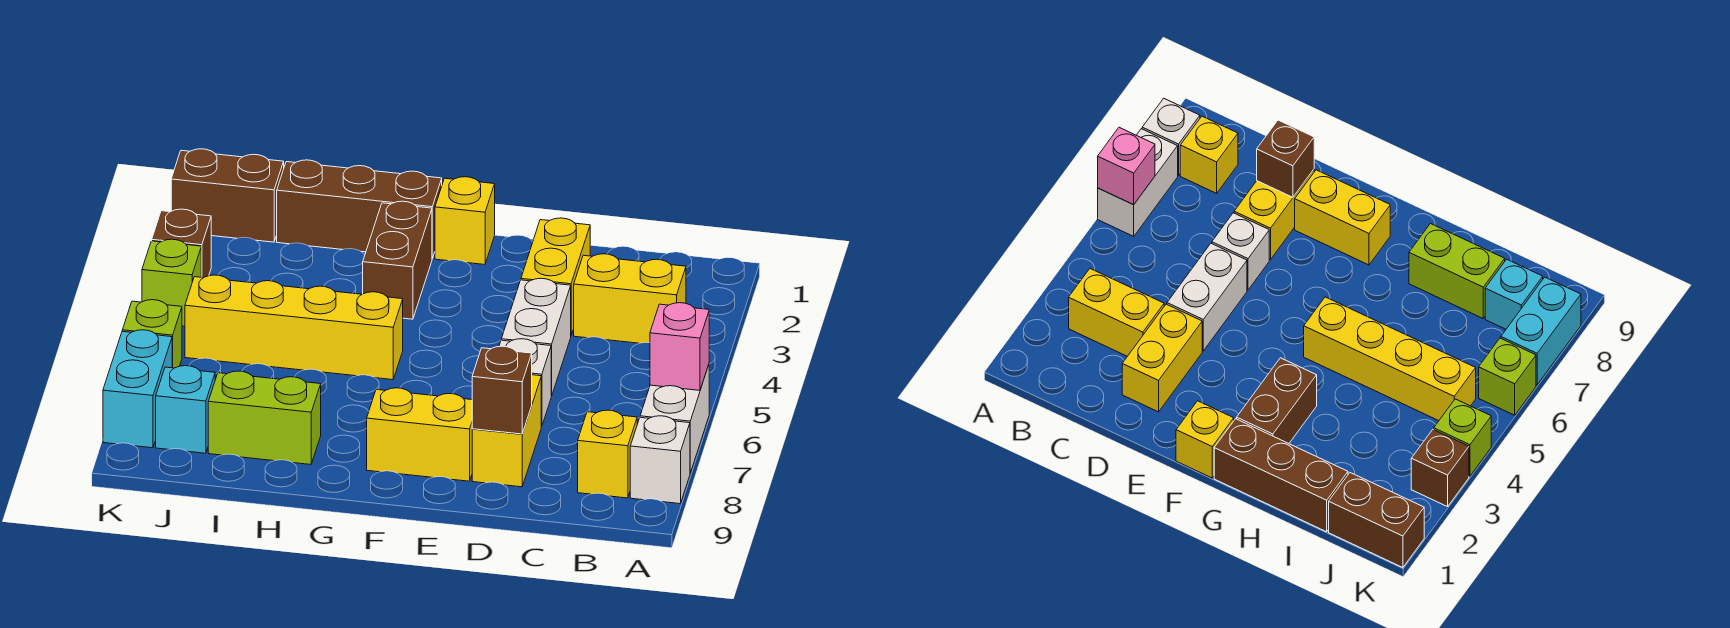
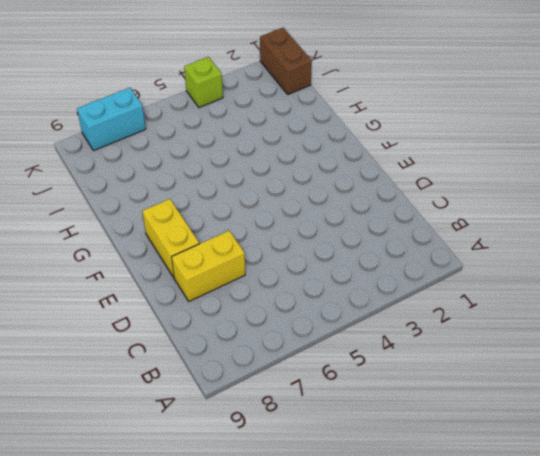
none -> white brick A6:A7 level 1
none -> white brick A8 level 1
none -> yellow brick B3:C3 level 1

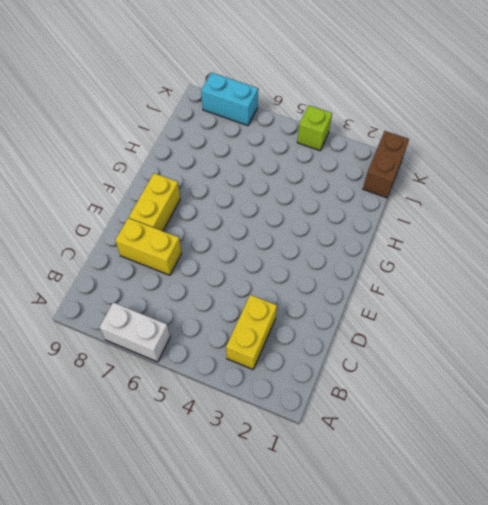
none -> white brick A8 level 1
none -> yellow brick B8 level 1
none -> yellow brick D2:D3 level 1

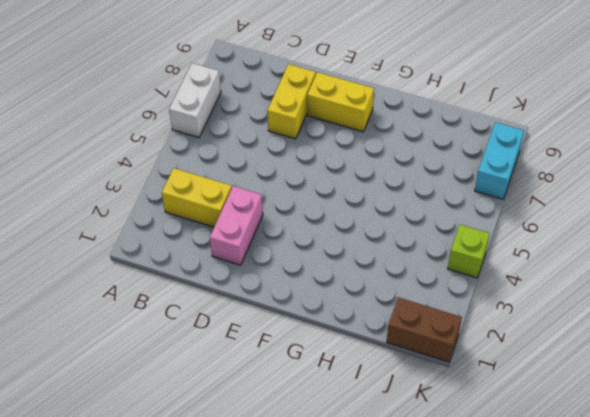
pink brick D2:D3 level 1 -> yellow brick D2:D3 level 1
none -> white brick A8 level 1
none -> yellow brick B8 level 1
none -> white brick D4:D5 level 1

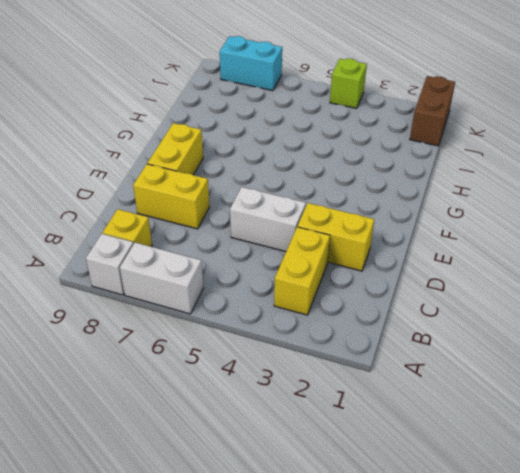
none -> white brick D6 level 1
none -> yellow brick F1 level 1
none -> brown brick G1:I1 level 1

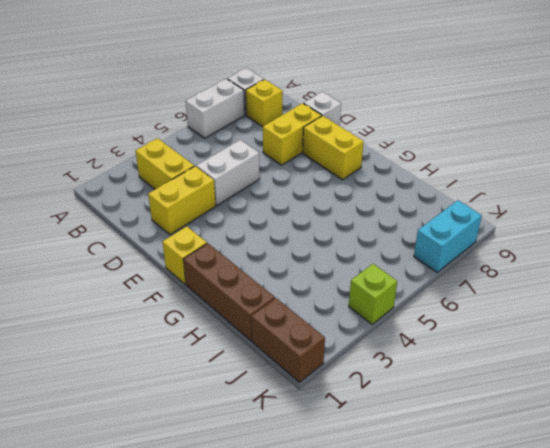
white brick D9 level 1 -> white brick D6 level 1
none -> brown brick G2:G3 level 1
none -> yellow brick G5:J5 level 1
none -> lime brick H8:I8 level 1

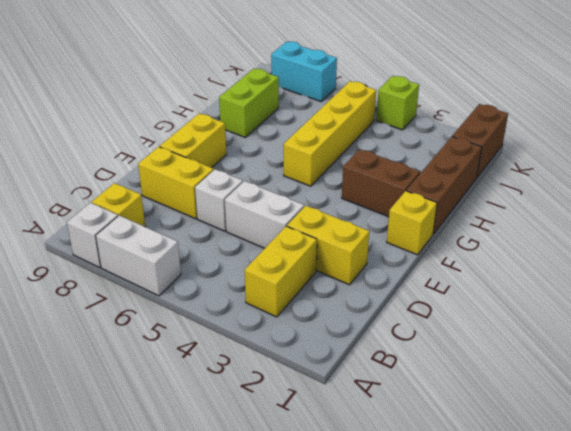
none -> cyan brick J8 level 1
none -> brown brick K3 level 1
none -> lime brick K6 level 1

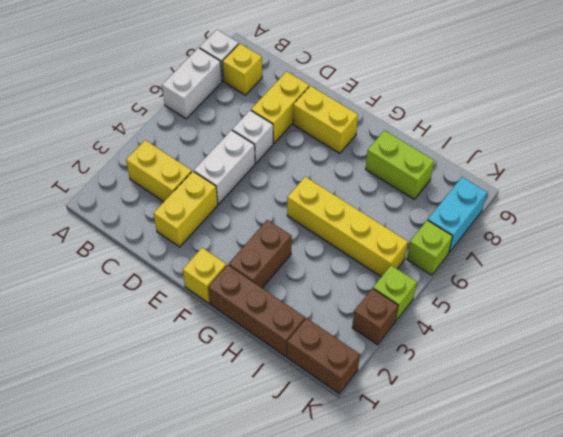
none -> cyan brick J8 level 1
none -> pink brick A6 level 2
none -> brown brick D8 level 2

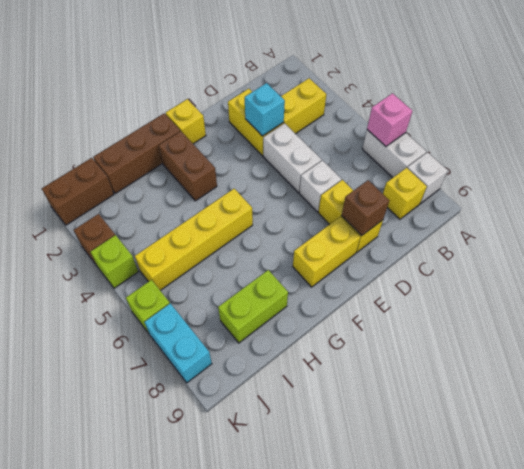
cyan brick D3 level 2 -> cyan brick J8 level 1

